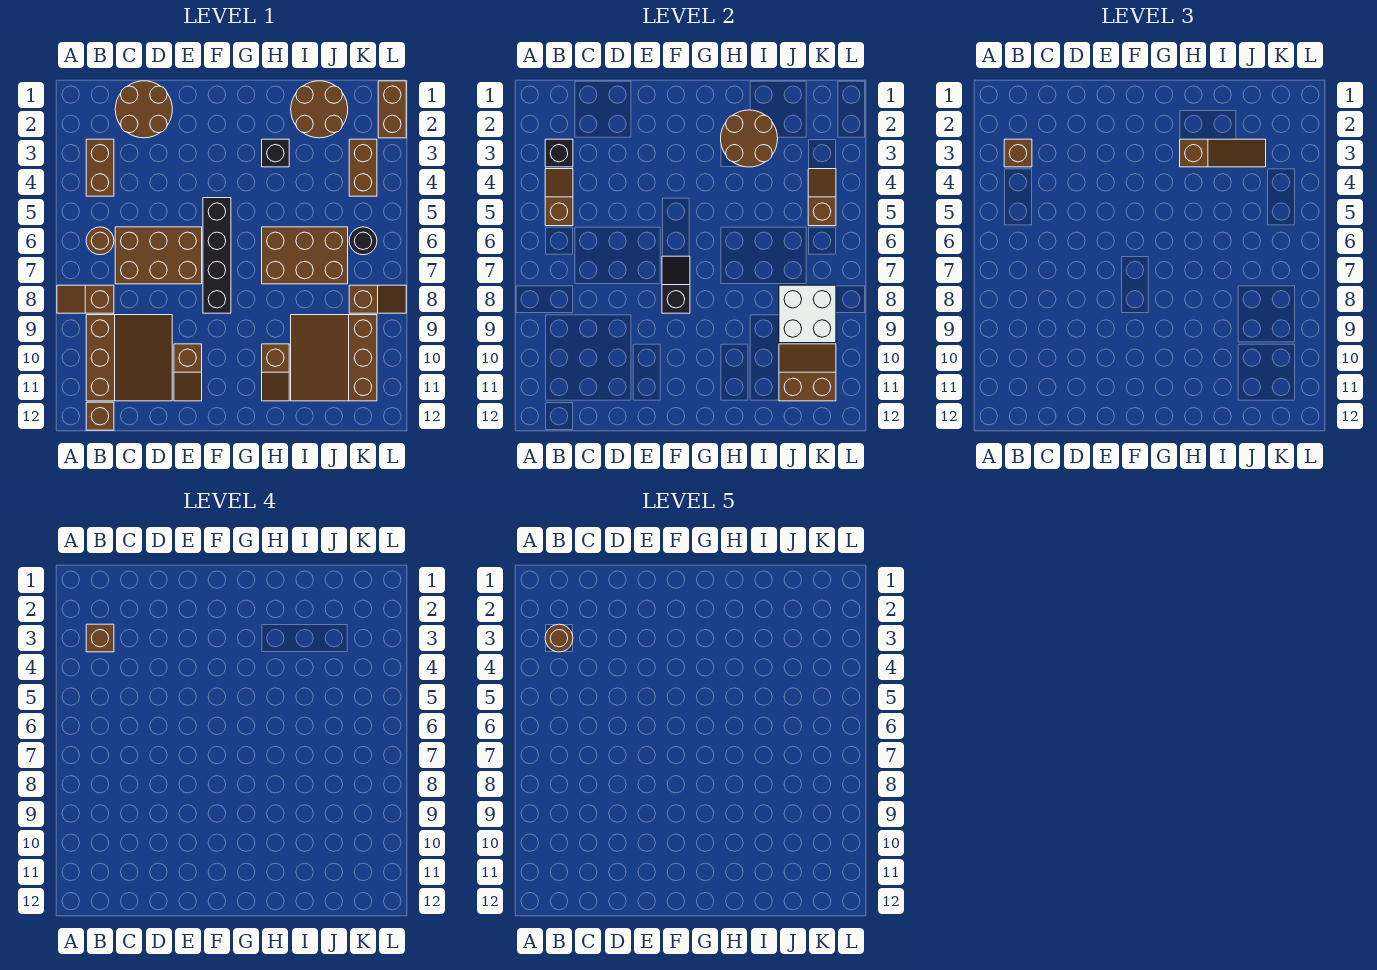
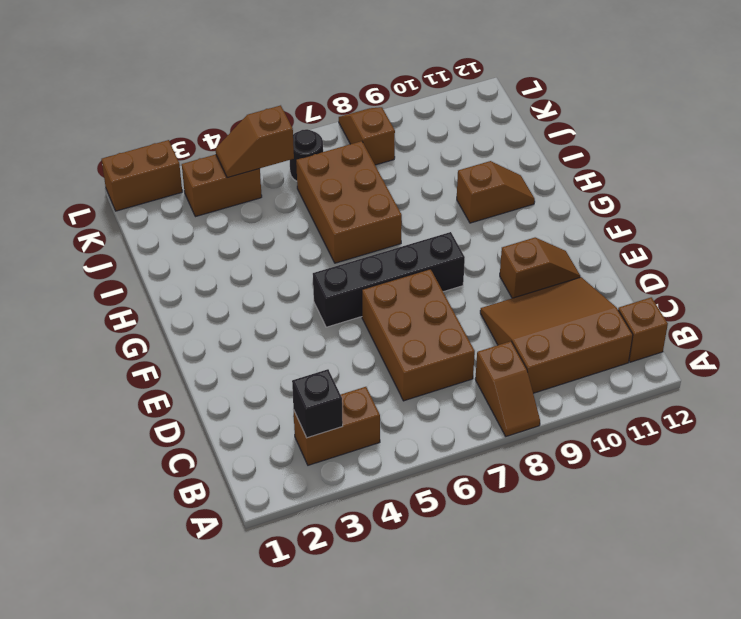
none -> brown round brick B6 level 1
none -> brown round brick C1:D2 level 1
none -> black brick H3 level 1

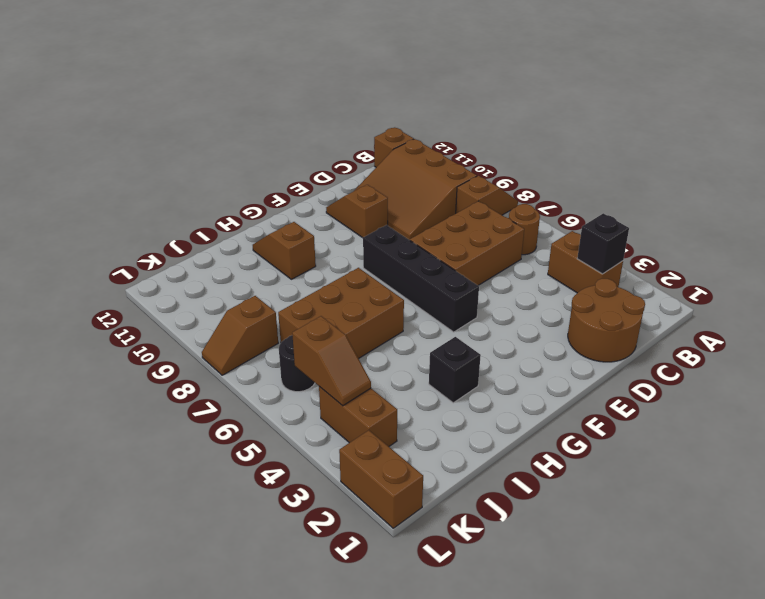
none -> brown round brick I1:J2 level 1
none -> brown slope I9:K11 level 1 top K
none -> brown slope B4:B5 level 2 top 5

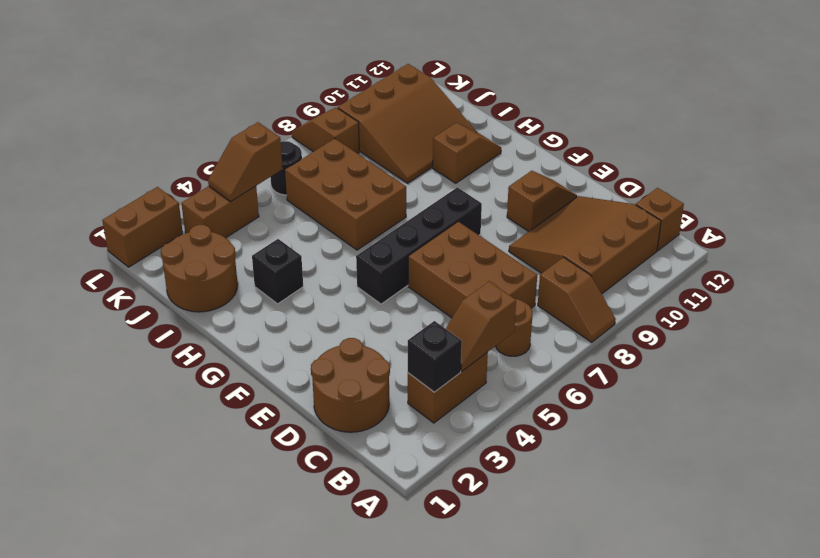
none -> black slope F7:F8 level 2 top 8
none -> brown round brick H2:I3 level 2
none -> white brick J8:K9 level 2

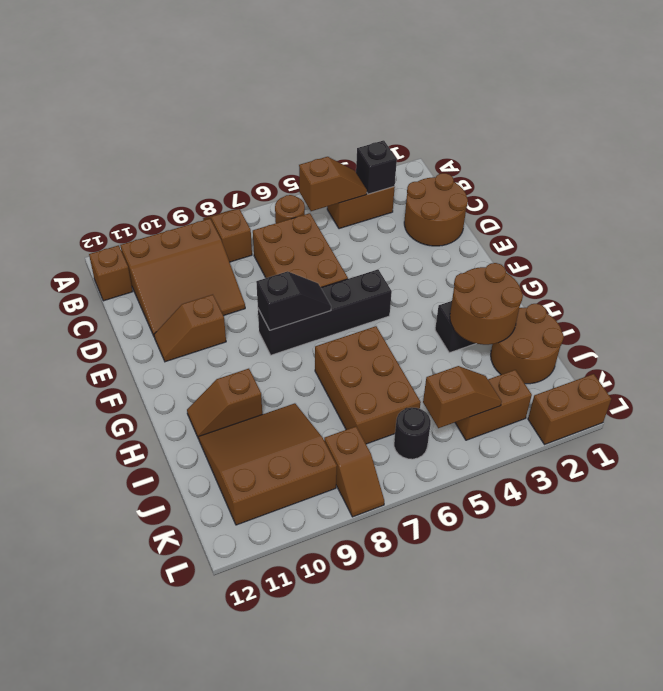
none -> white brick J8:K9 level 2
none -> brown slope J10:K11 level 2 top 11
none -> brown brick B3 level 3

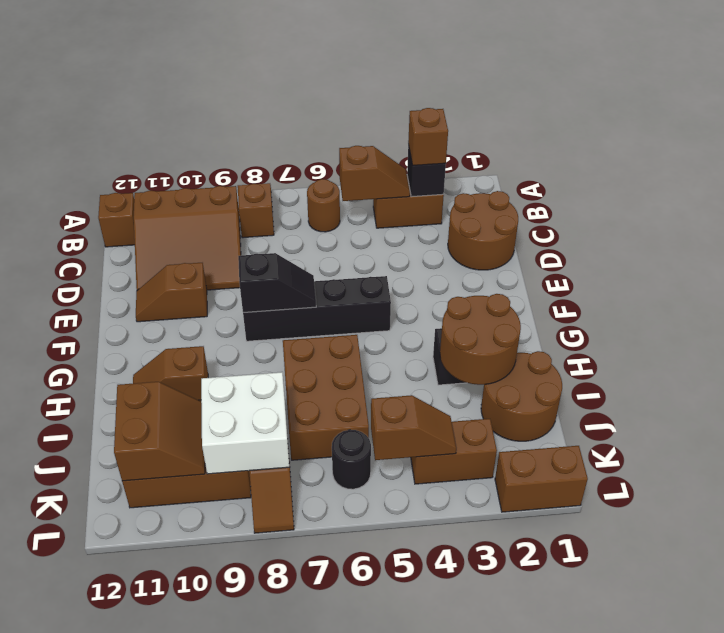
none -> brown brick C6:E7 level 1
none -> brown slope H3:J3 level 3 top H
none -> brown brick B3 level 4

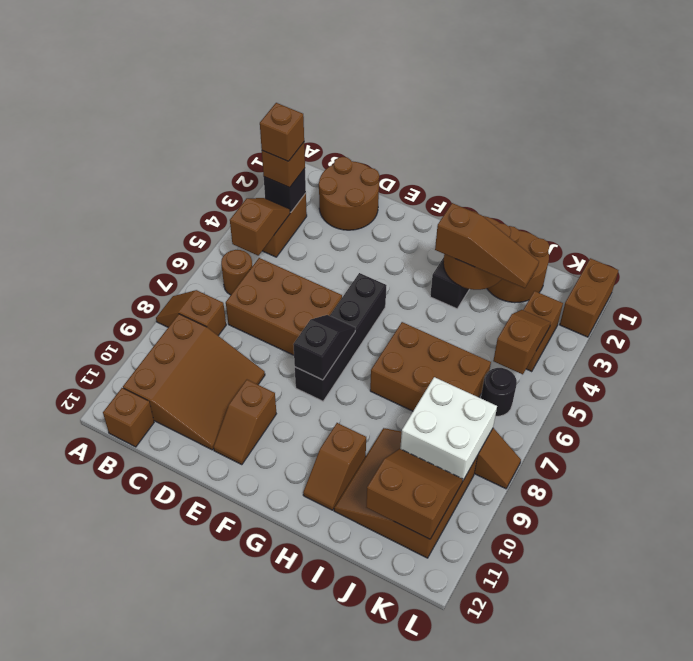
none -> brown round brick B3 level 5

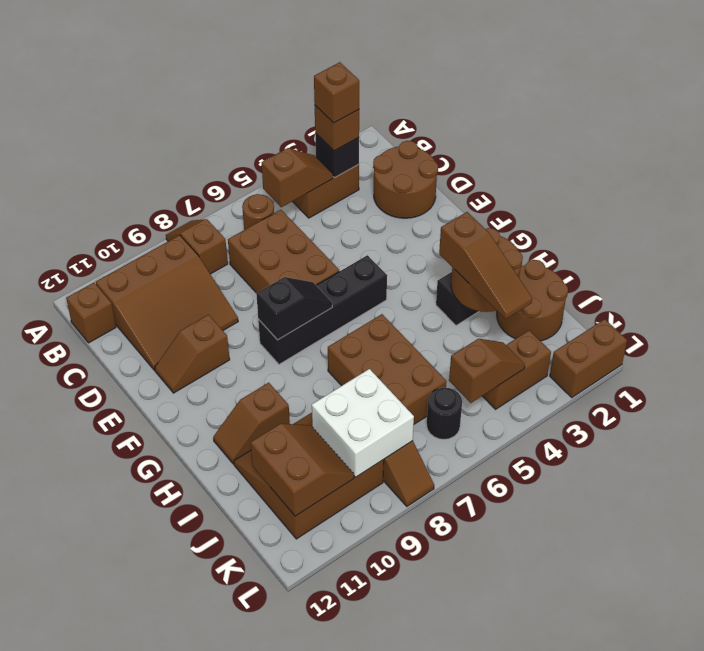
none -> brown round brick B3 level 5

